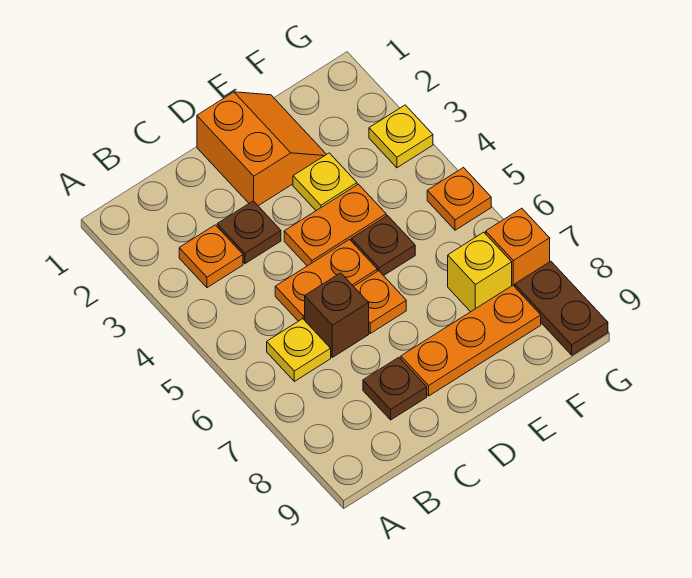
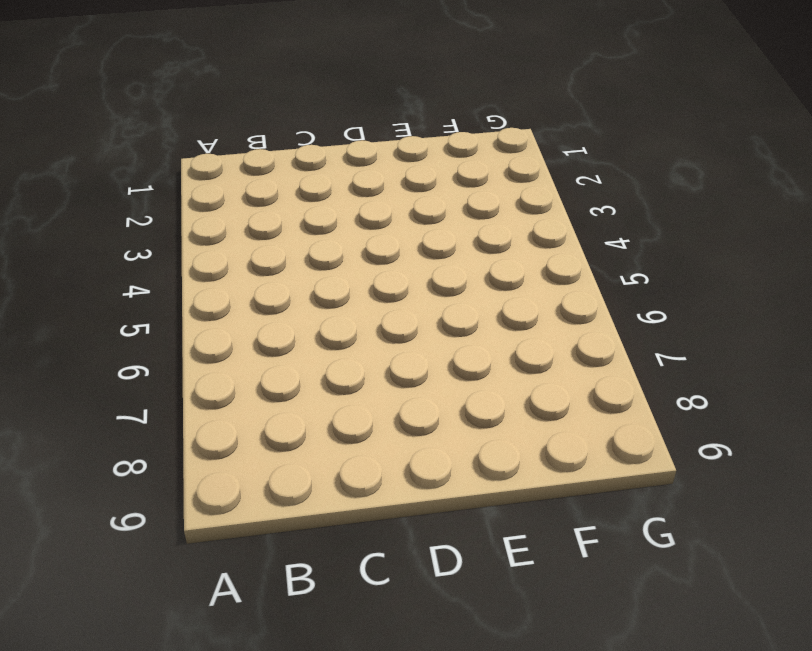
none -> orange plate B3 level 1
none -> yellow plate B6 level 1
none -> brown plate C3 level 1

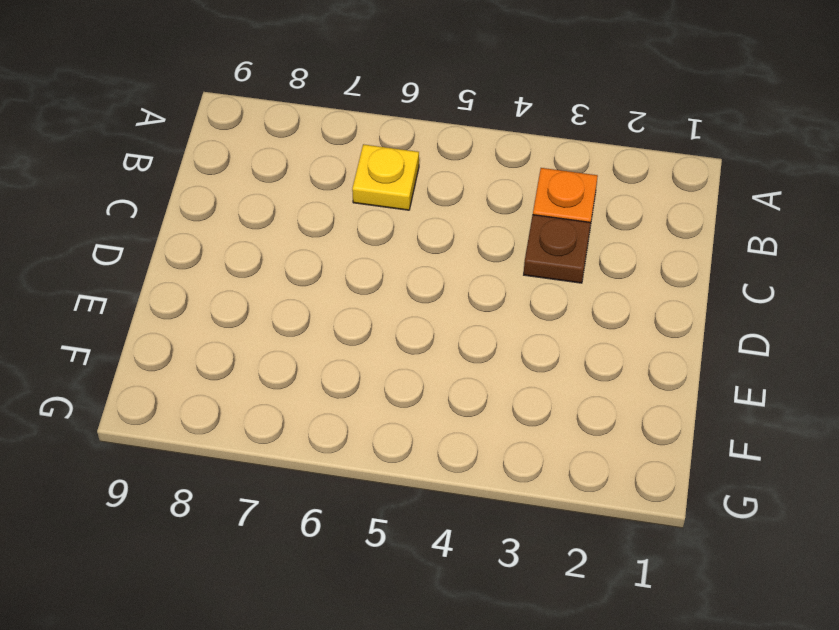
none -> orange plate C5:D5 level 1
none -> brown brick C6 level 1
none -> brown plate C8 level 1

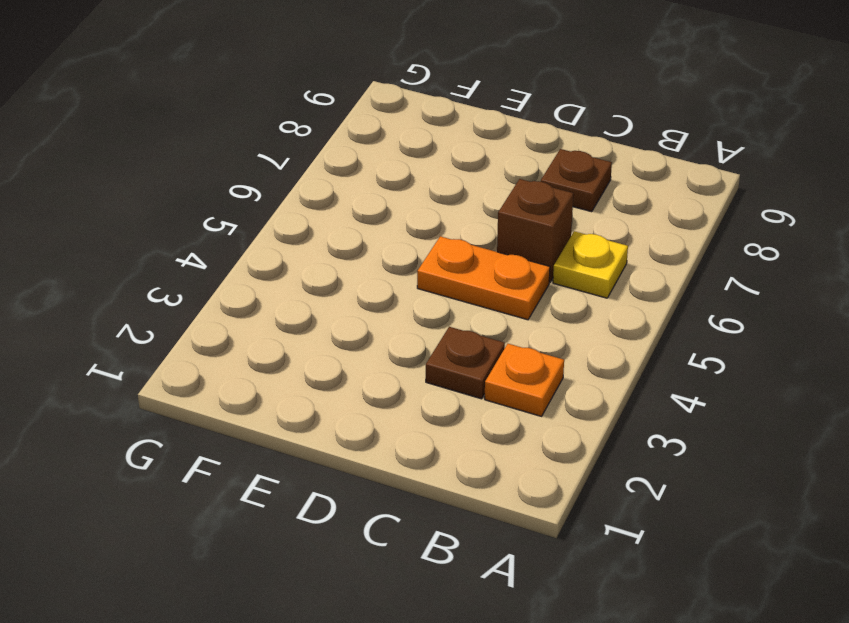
none -> orange slope D1:E2 level 1 top D
none -> orange plate D4:E4 level 1
none -> orange plate D6 level 1

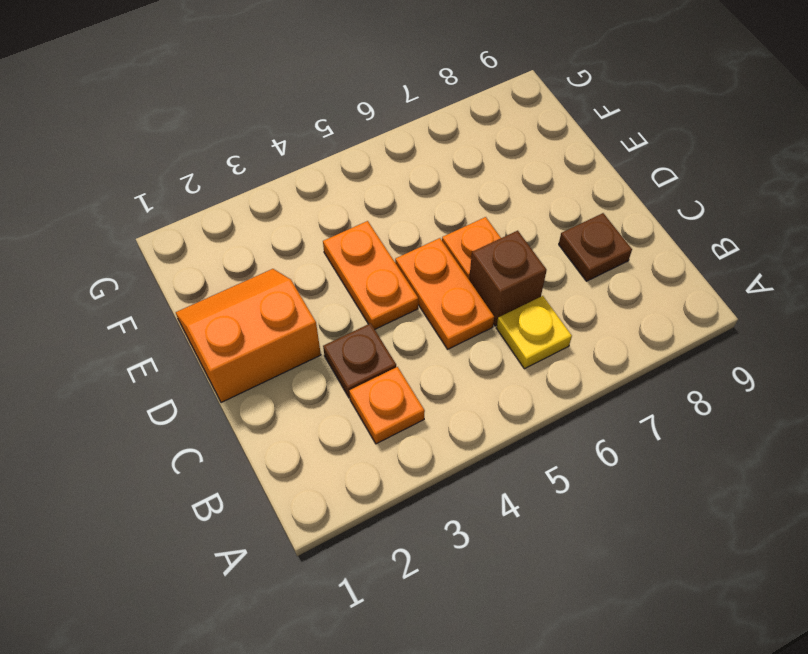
none -> orange plate D8:F8 level 1
none -> yellow plate E3 level 1
none -> brown plate E5 level 1

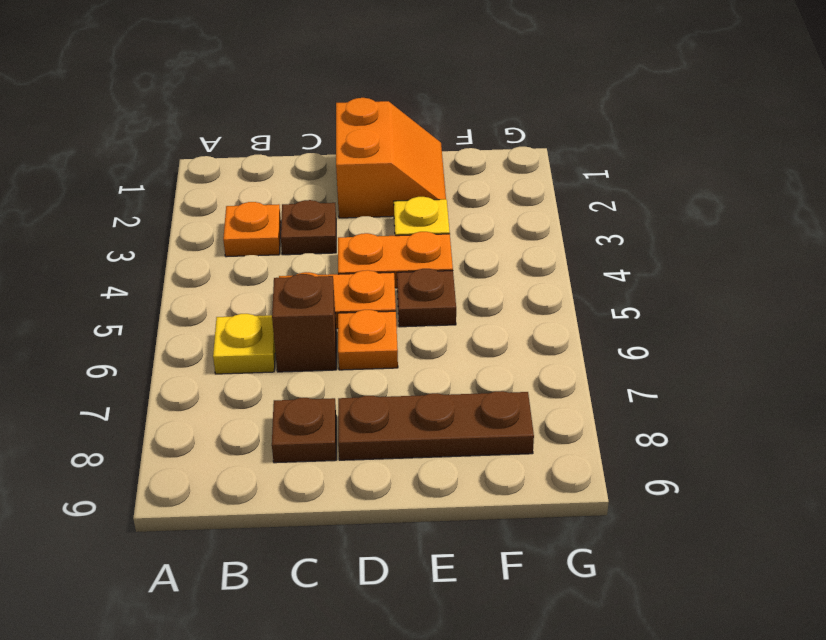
brown plate D8:F8 level 1 -> orange plate D8:F8 level 1
none -> yellow brick F7 level 1
none -> yellow plate G3 level 1
none -> orange plate G5 level 1

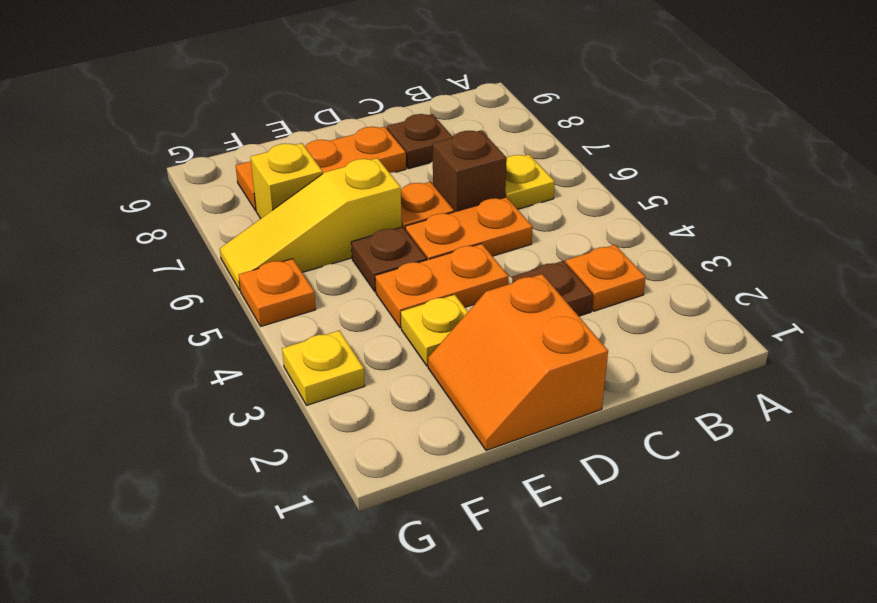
yellow slope E6:G6 level 1 top E -> none
none -> orange brick G7 level 1
none -> brown plate G8:G9 level 1

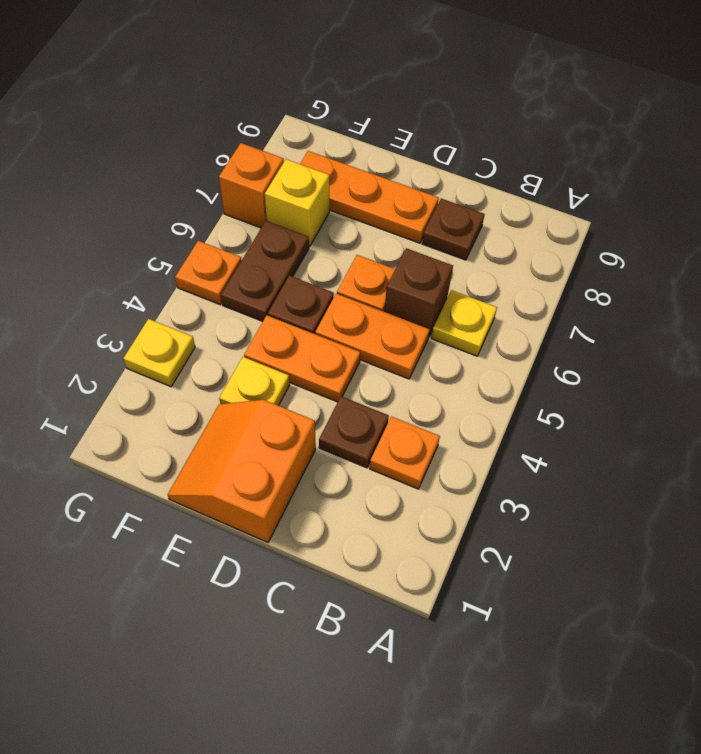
brown plate F5:F6 level 1 -> brown plate G8:G9 level 1

